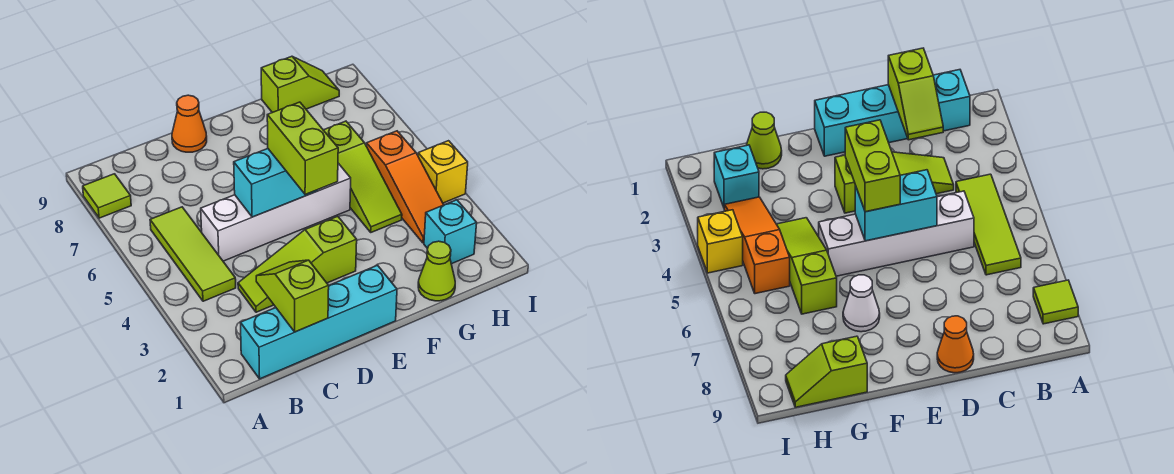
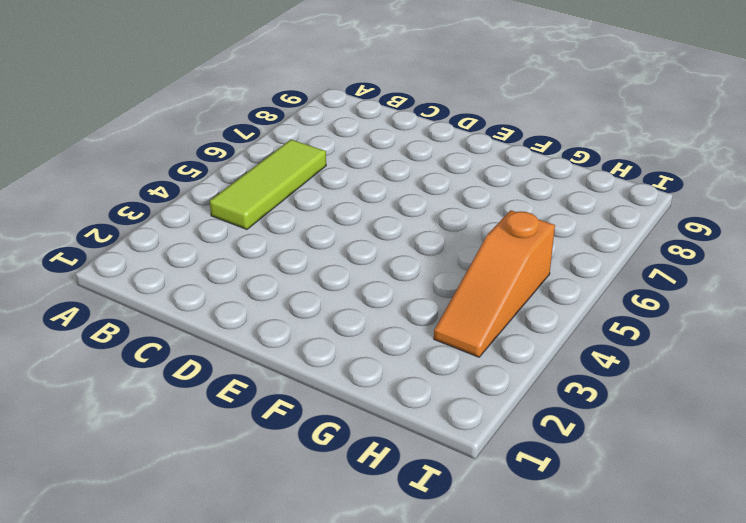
none -> lime tile A8 level 1
none -> cyan brick B1:E1 level 1
none -> lime slope C3:E3 level 1 top E

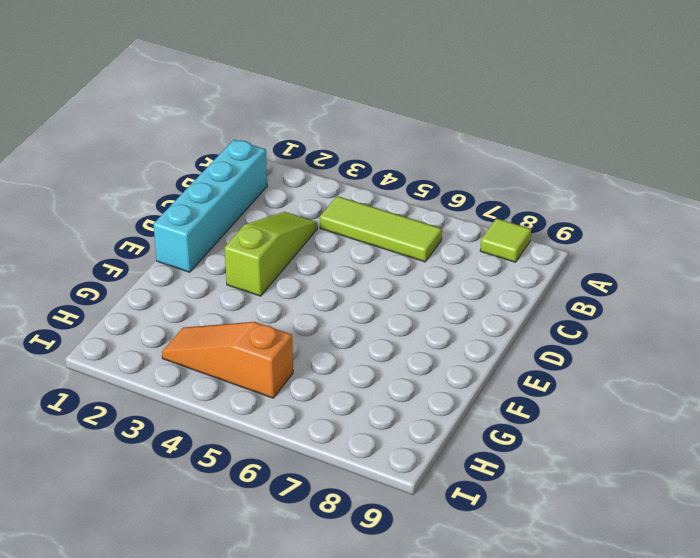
none -> white brick C5:F5 level 1
none -> orange cone D9 level 1
none -> white cone F7 level 1

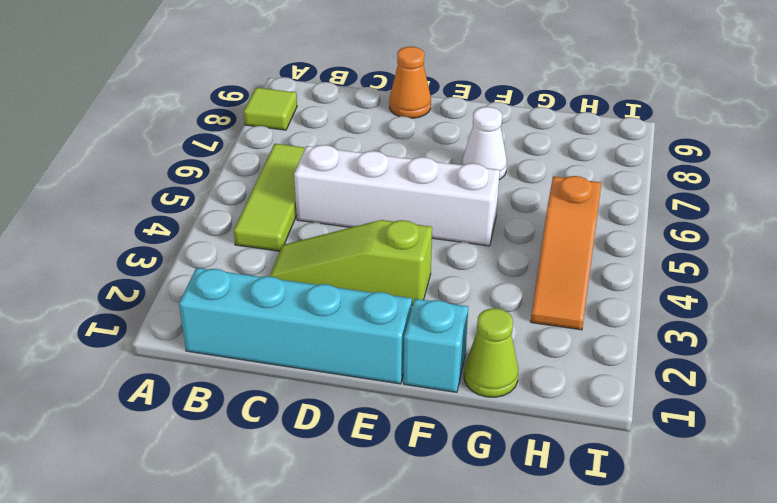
cyan brick F1 level 1 -> cyan brick H2 level 1
none -> lime slope G4:G6 level 1 top 6
none -> lime slope G9:H9 level 1 top G
none -> yellow brick I4 level 1

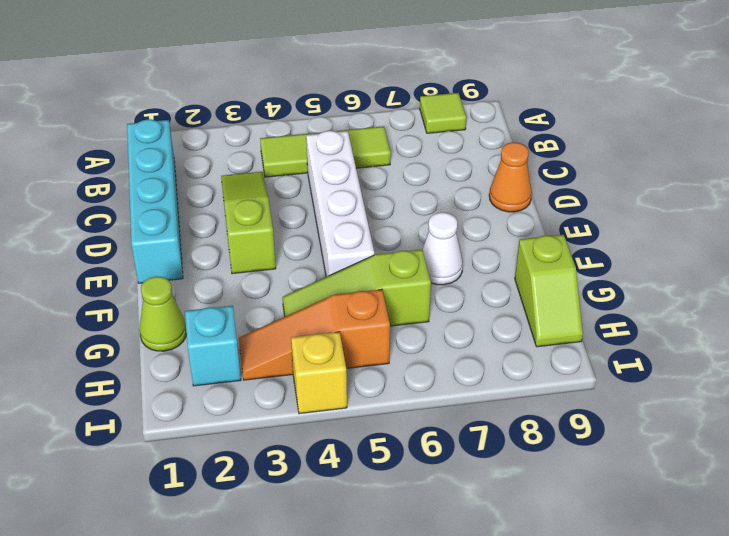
none -> lime slope C1:C2 level 2 top 1
none -> cyan brick D5:E5 level 2
none -> lime brick E4:E5 level 3

